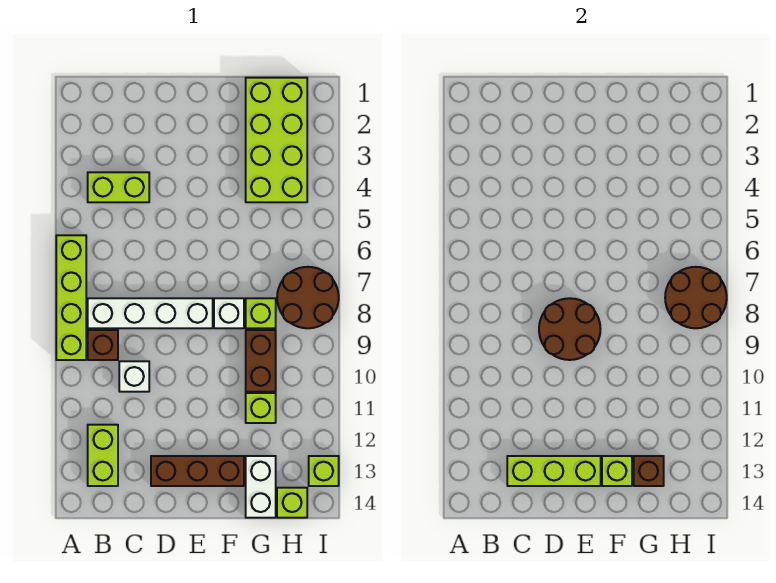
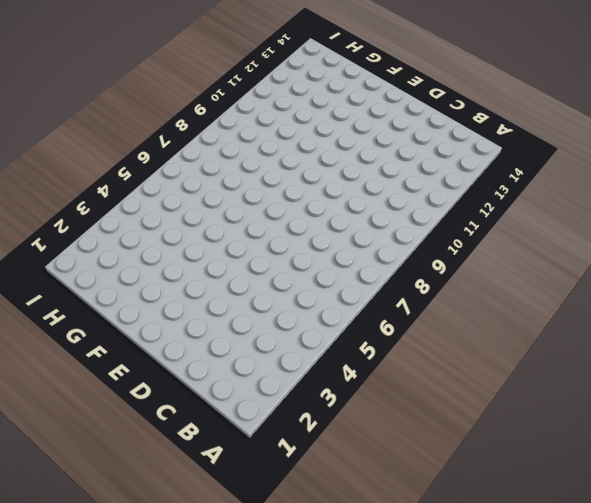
none -> lime brick A6:A9 level 1
none -> lime brick B4:C4 level 1
none -> white brick B8:E8 level 1

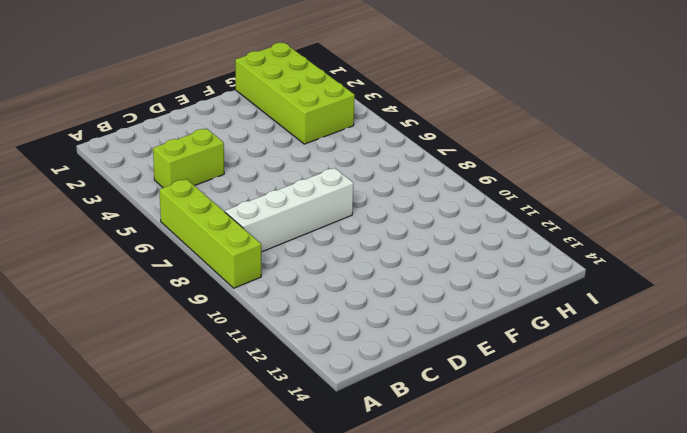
none -> brown brick B9 level 1
none -> lime brick B12:B13 level 1
none -> white brick C10 level 1

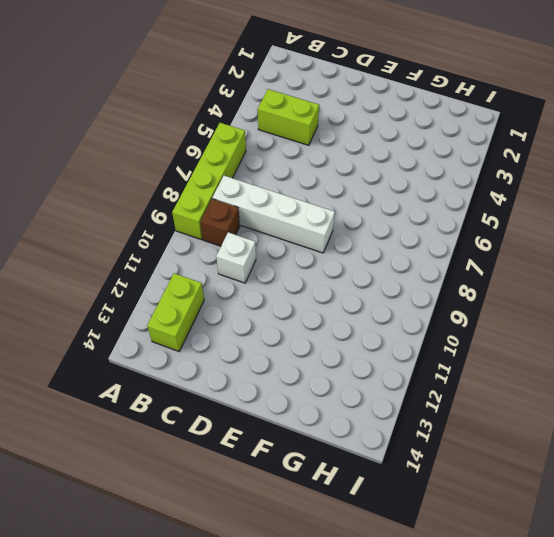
none -> brown brick D13:F13 level 1
none -> white brick F8 level 1
none -> lime brick G1:H4 level 1

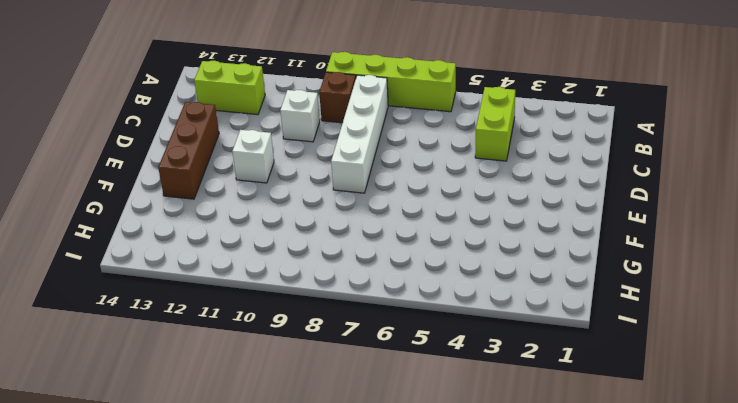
white brick E11 level 1 -> white brick F8 level 1
none -> lime brick G1:H4 level 1
none -> lime brick G8 level 1
none -> brown brick G9:G10 level 1

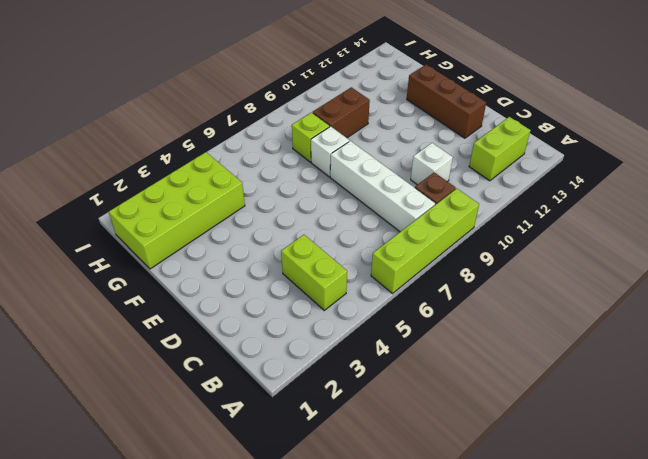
none -> lime brick G11 level 1
none -> white brick G13:G14 level 1
none -> brown round brick H7:I8 level 1

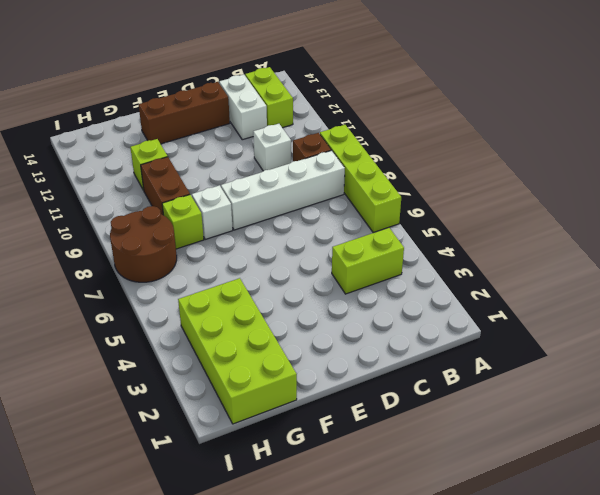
white brick C12:C13 level 1 -> white brick G13:G14 level 1
none -> lime brick H14 level 1
none -> lime brick I13 level 1
none -> lime brick C13:E13 level 2

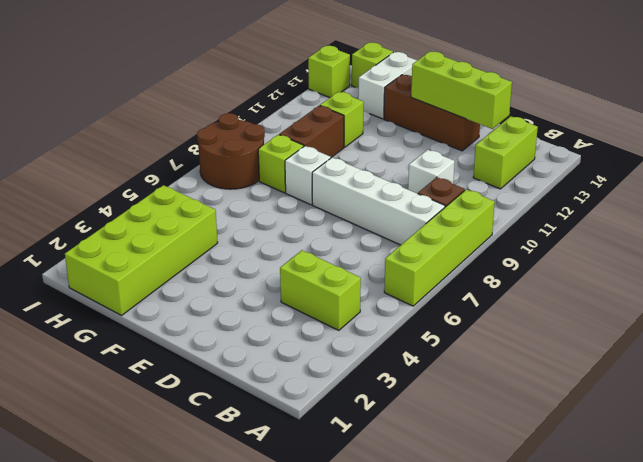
none -> brown round brick D8:E9 level 2
none -> lime brick F13 level 2
none -> brown brick G13 level 2

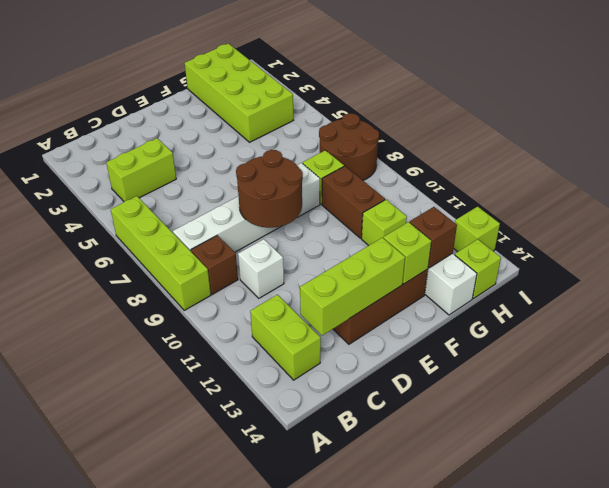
none -> brown round brick H7:I8 level 2

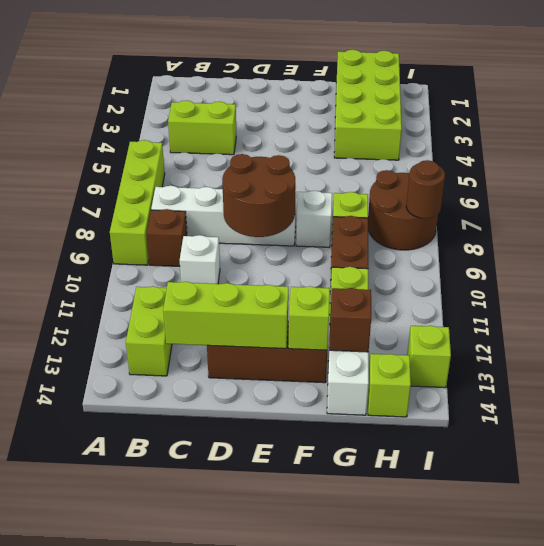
brown round brick I8 level 2 -> brown round brick H7:I8 level 2

